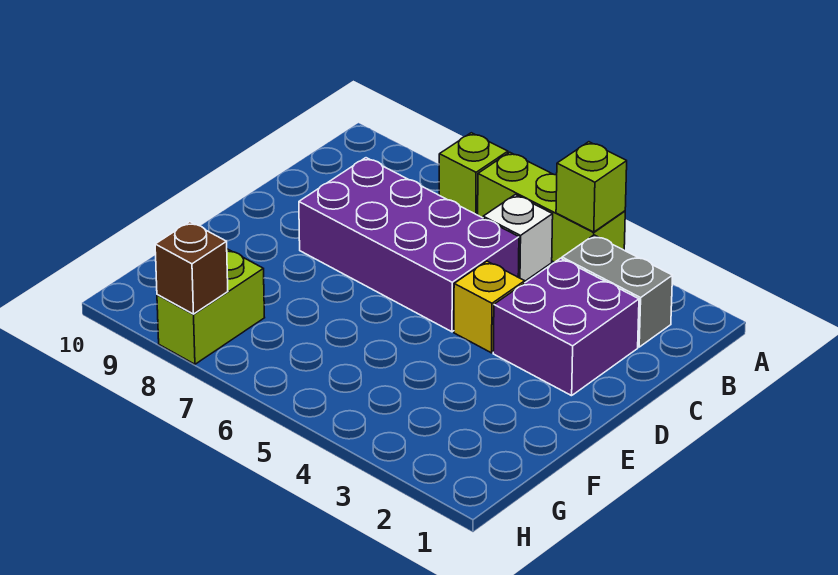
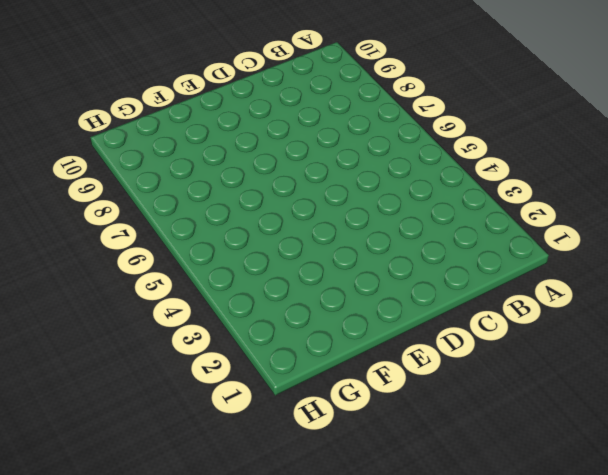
none -> lime brick A4:A6 level 1
none -> lime brick A7 level 1

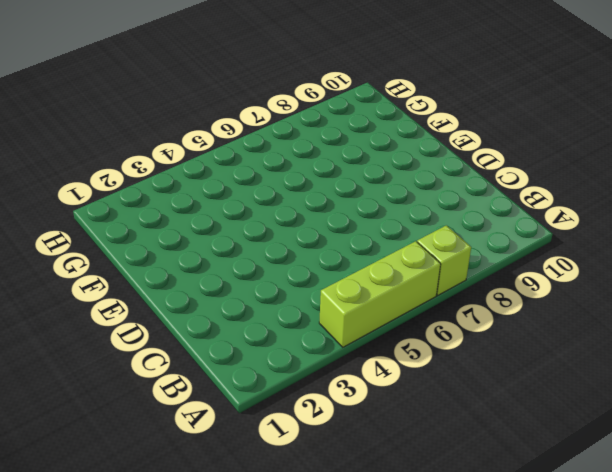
none -> grey brick B2:B3 level 1
none -> white brick B5 level 1

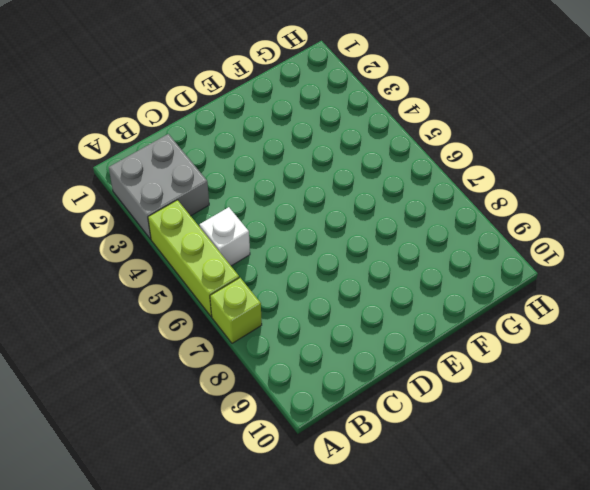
grey brick A2:B3 level 1 -> grey brick B2:B3 level 1
none -> purple brick C2:D3 level 1
none -> purple brick C5:D8 level 1

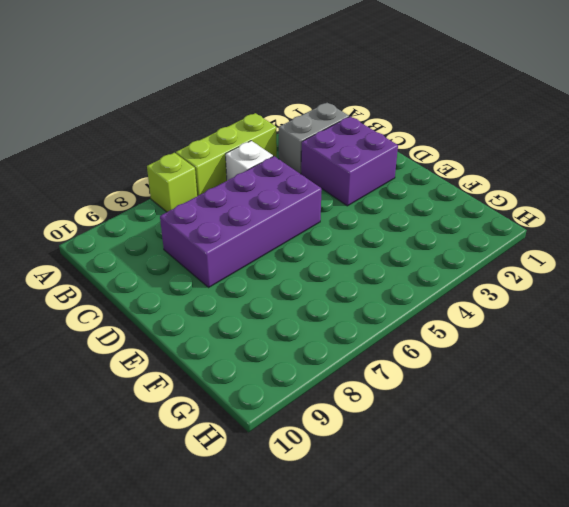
none -> yellow brick D4 level 1
none -> lime brick G8:H8 level 1

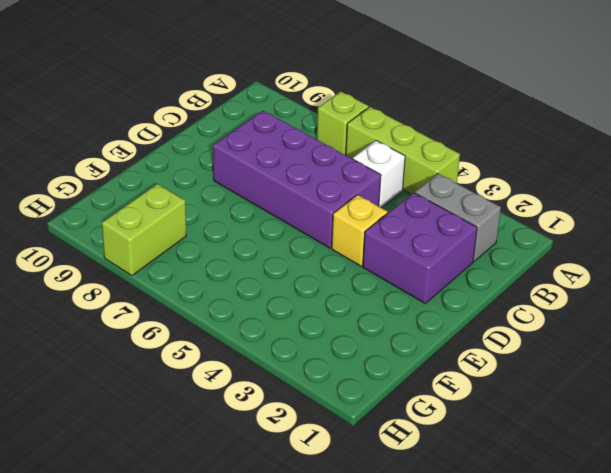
none -> lime brick A4 level 2
none -> brown brick H8 level 2

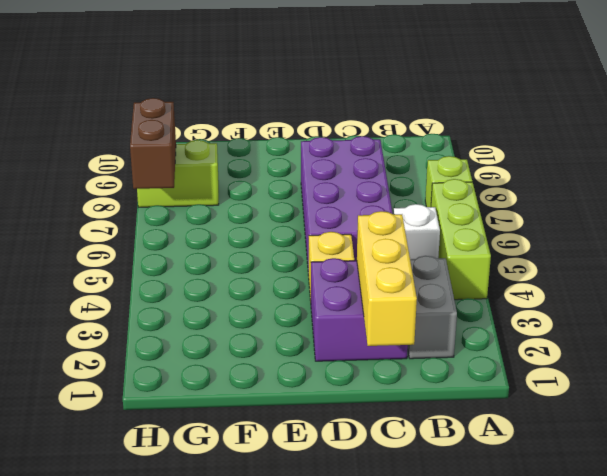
yellow brick C1:C3 level 2 -> none
brown brick H7:H8 level 2 -> brown brick H8 level 2
none -> lime brick A4 level 2

